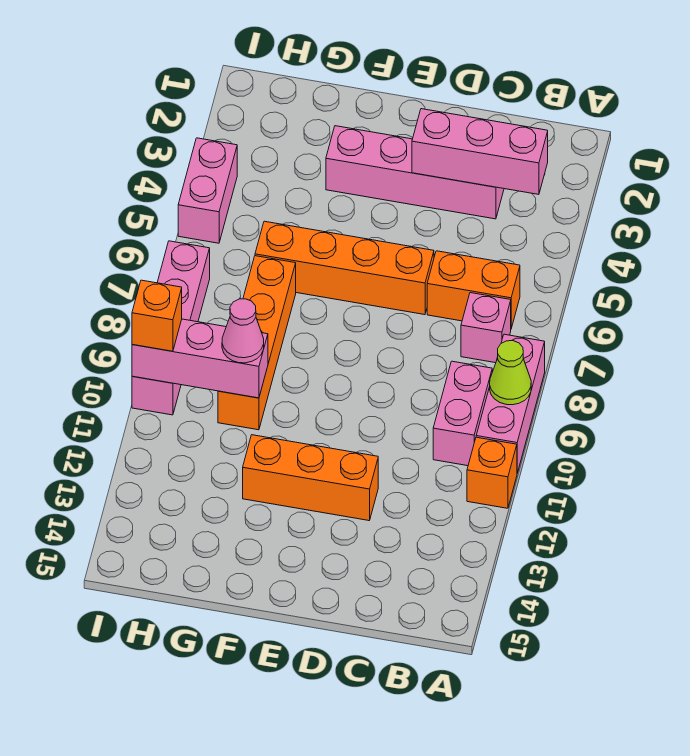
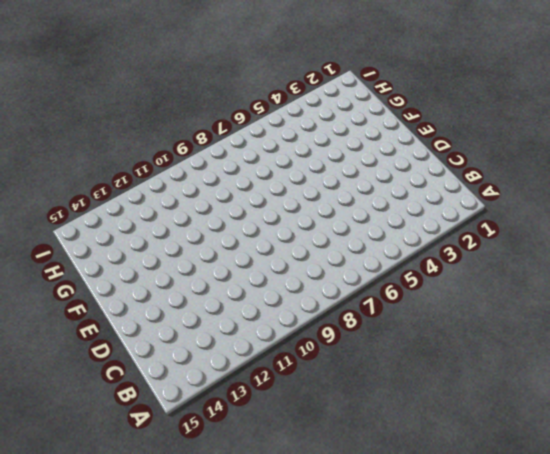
none -> pink brick A8:A10 level 1
none -> orange brick A11 level 1
none -> orange brick B6:C6 level 1

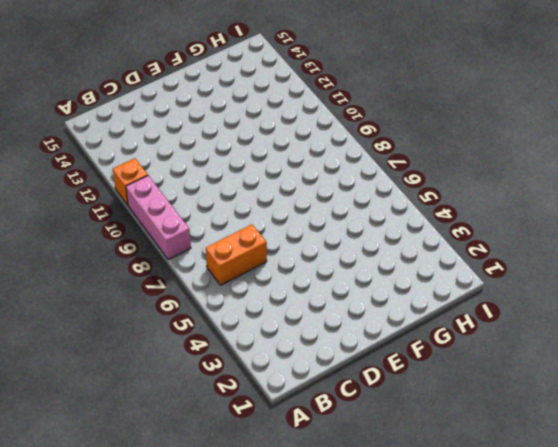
none -> pink brick B7 level 1
none -> pink brick B9:B10 level 1
none -> pink brick C3:F3 level 1

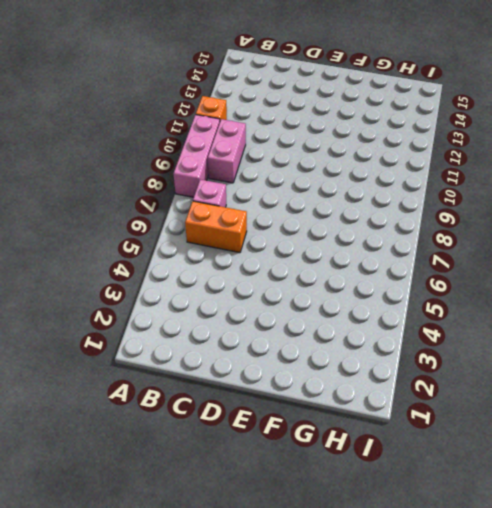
none -> pink brick C3:F3 level 1
none -> orange brick D6:G6 level 1
none -> orange brick D12:F12 level 1

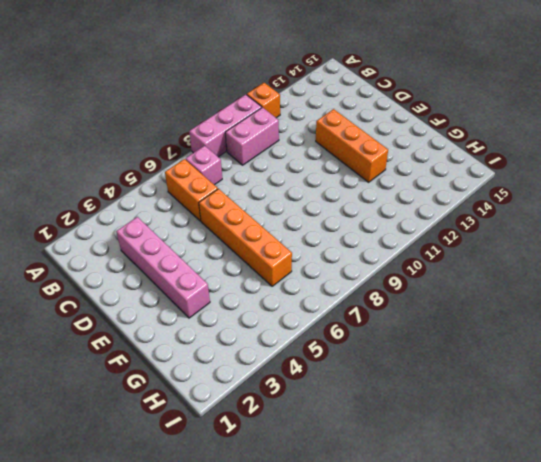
none -> orange brick G7:G10 level 1
none -> pink brick I4:I5 level 1
none -> pink brick I7:I10 level 1

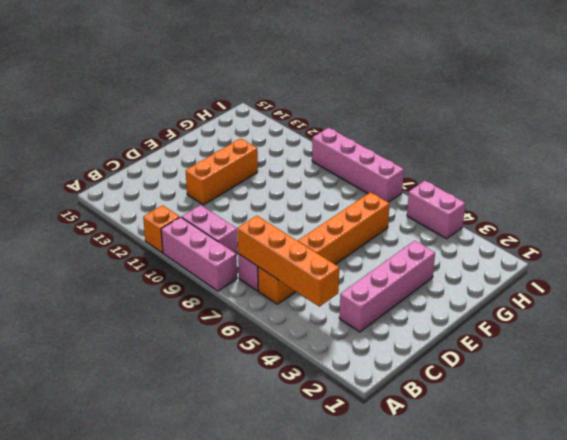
orange brick B4:B7 level 2 -> orange brick G7:G10 level 1
none -> lime cone A9 level 2
none -> pink brick B3:D3 level 2
none -> pink brick G10:I10 level 2

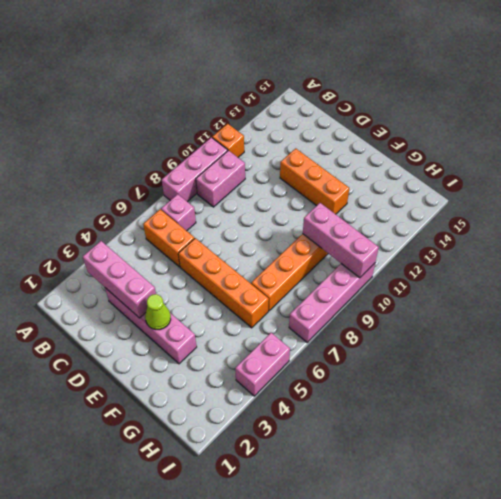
lime cone E3 level 2 -> lime cone A9 level 2
none -> pink cone G10 level 3
none -> orange brick I10 level 3

